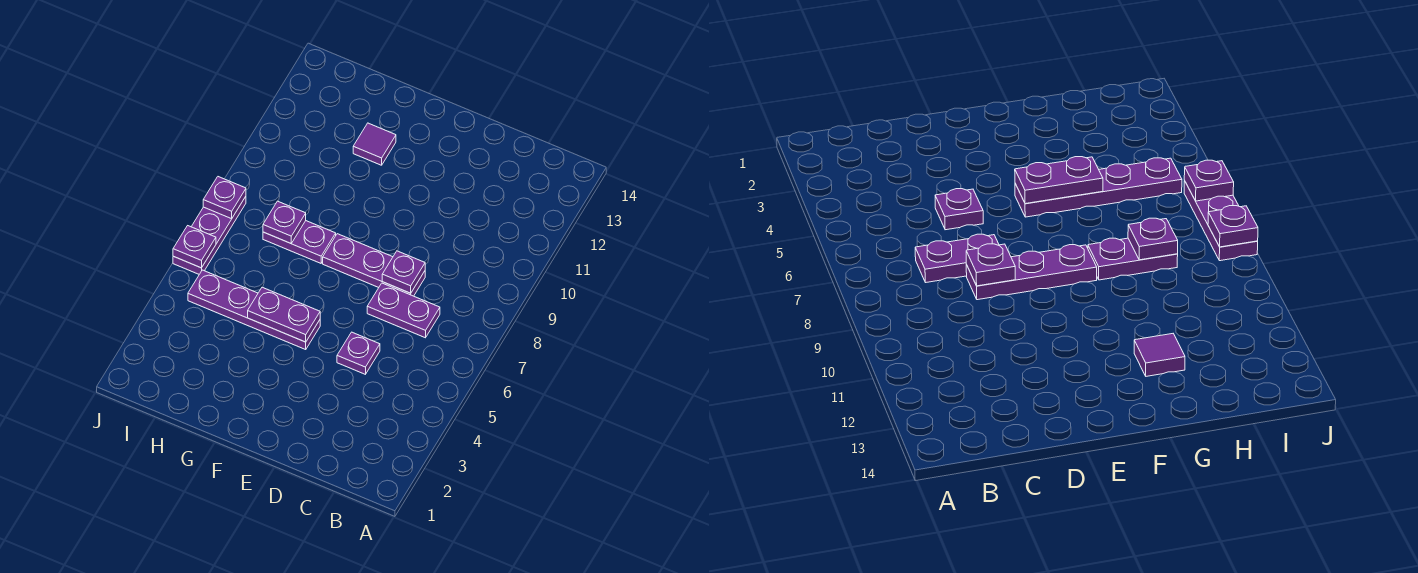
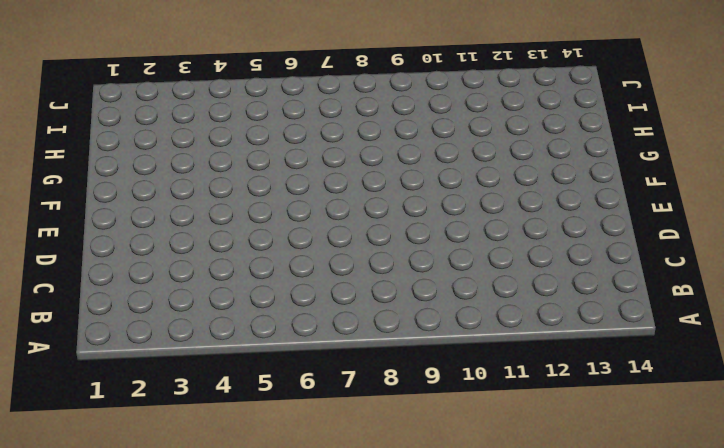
none -> purple plate C7:D7 level 1
none -> purple plate D5 level 1
none -> purple plate D8:F8 level 1

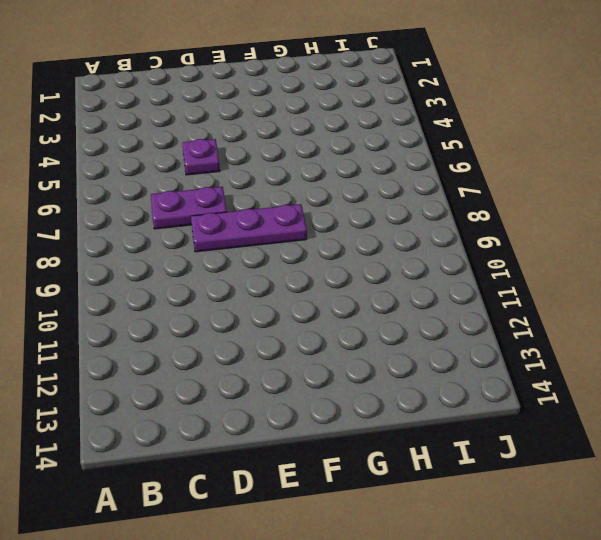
none -> purple plate F5:I5 level 1
none -> purple plate G8:H8 level 1
none -> purple tile G12 level 1

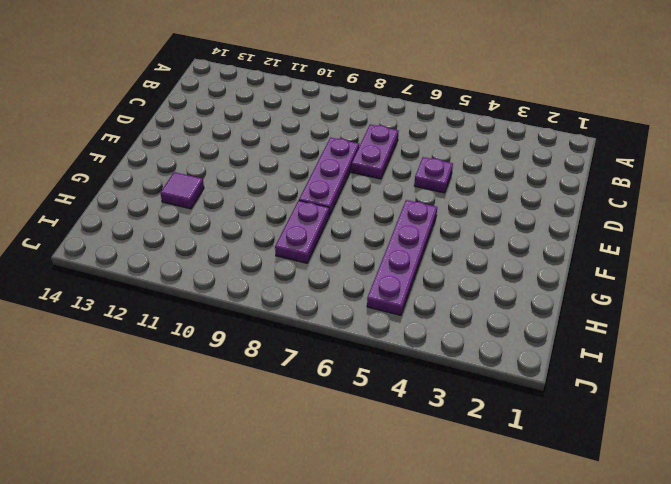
none -> purple plate J6:J8 level 1
none -> purple plate D8 level 2
none -> purple plate F5:G5 level 2

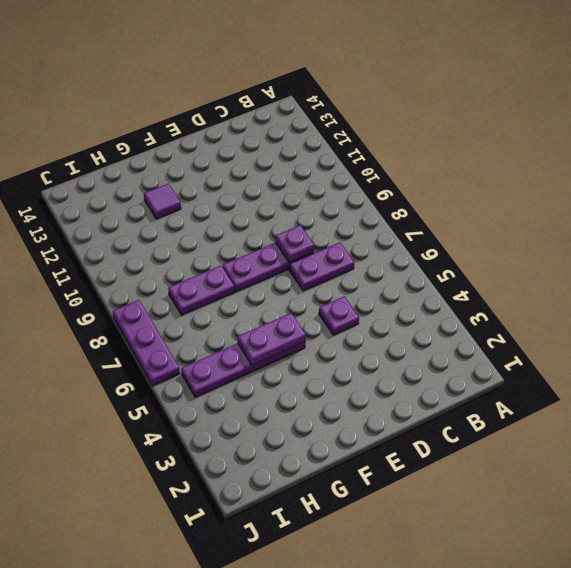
none -> purple plate H8 level 2
none -> purple plate J6 level 2
none -> purple plate J8 level 2

